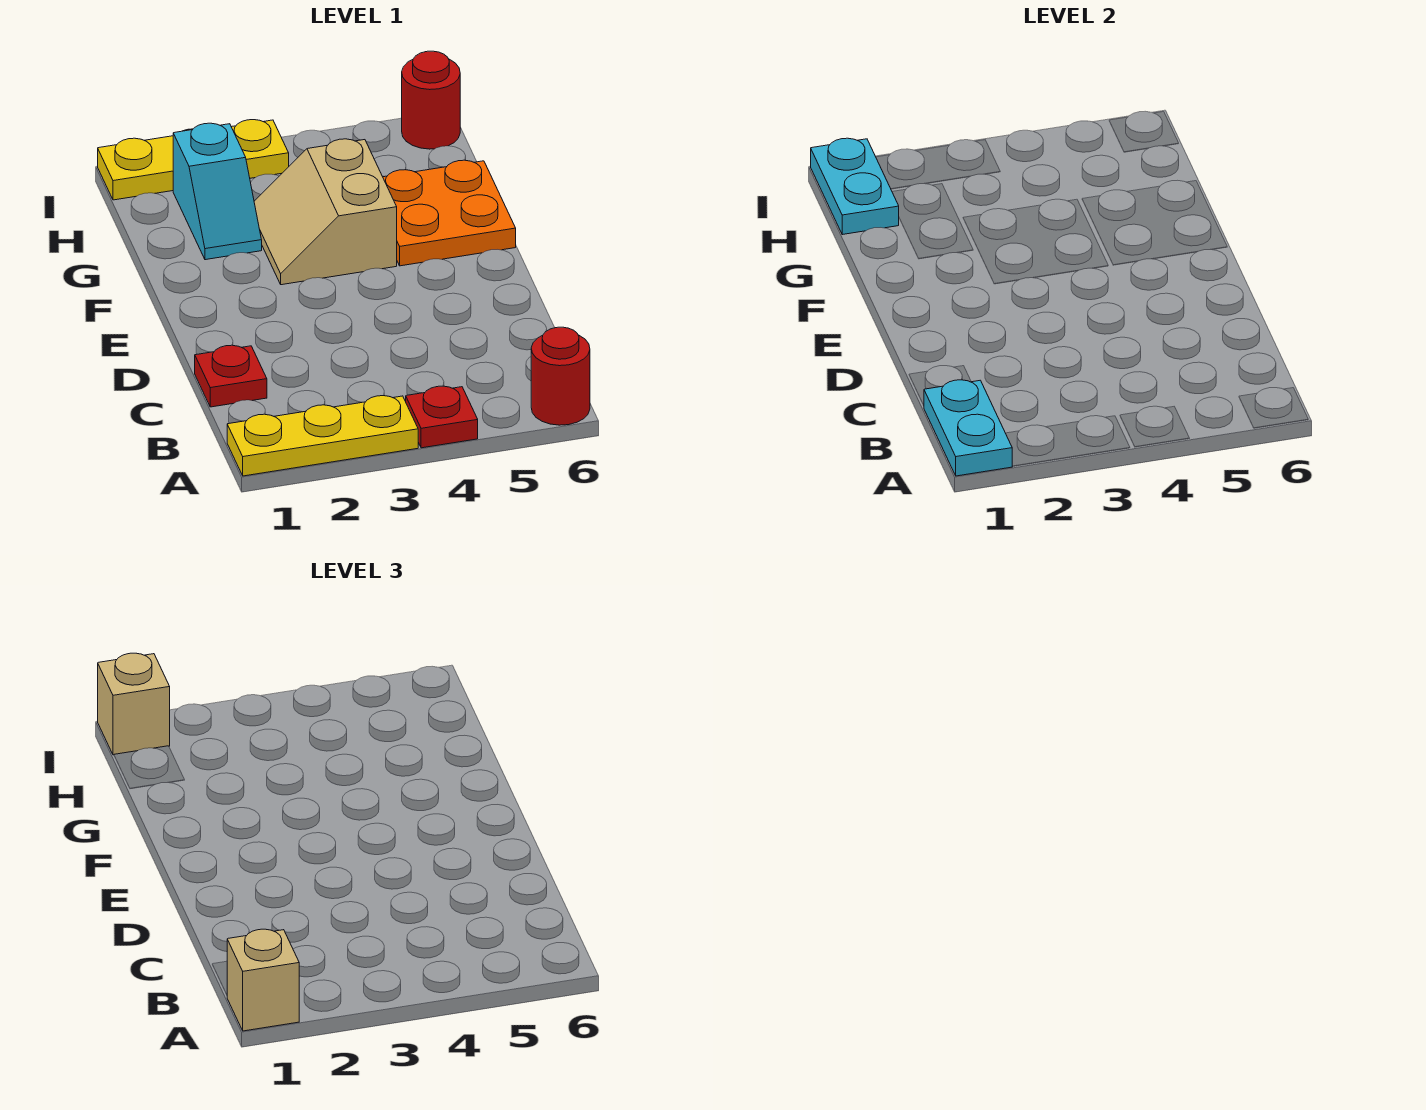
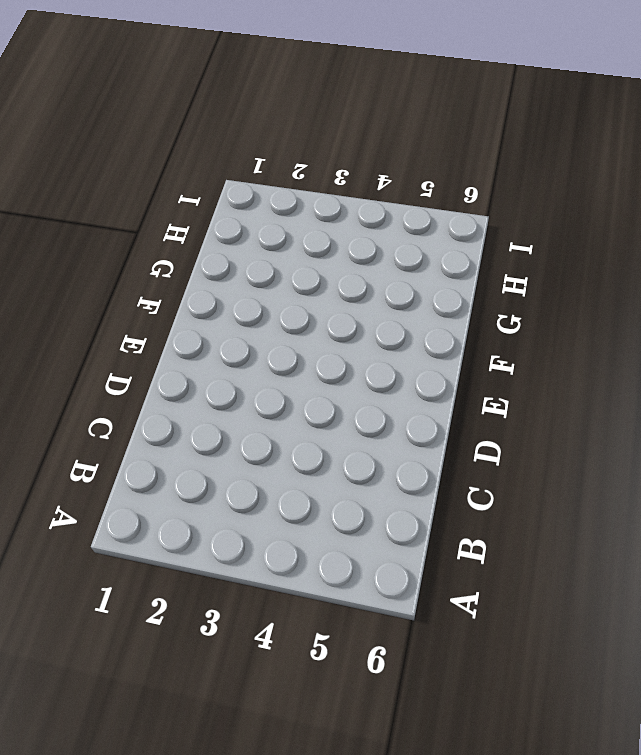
none -> yellow plate A1:A3 level 1
none -> red plate A4 level 1
none -> red round brick A6 level 1

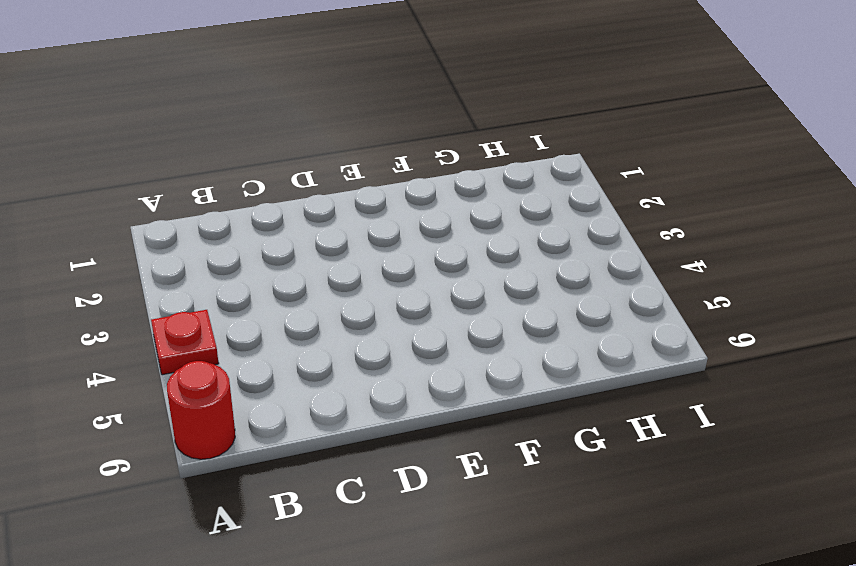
none -> yellow plate A1:A3 level 1
none -> red plate C1 level 1
none -> tan slope F3:G4 level 1 top 4

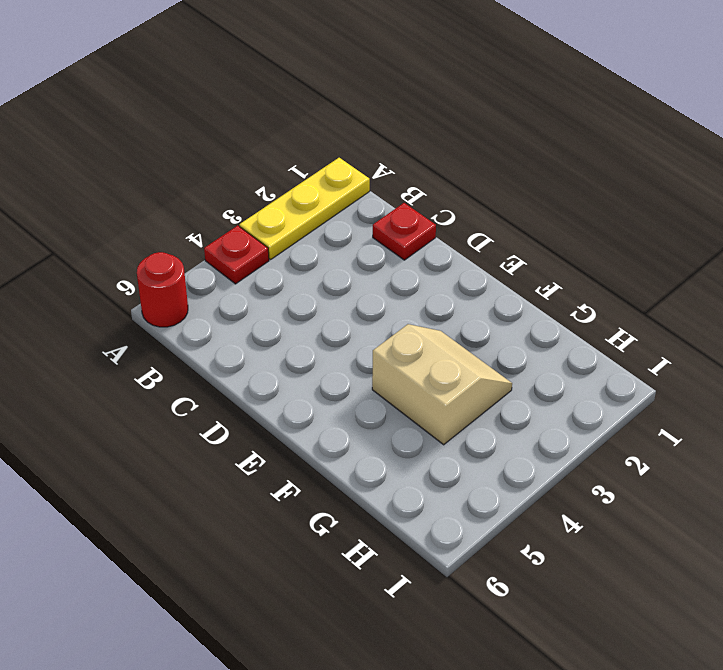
none -> orange plate F5:G6 level 1
none -> cyan slope G2:H2 level 1 top H
none -> yellow plate I1:I3 level 1

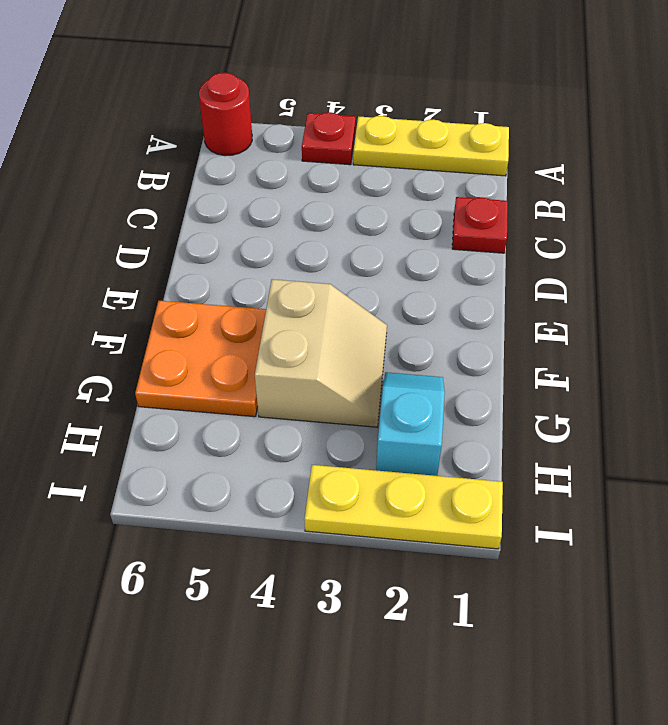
none -> red round brick I6 level 1
none -> cyan plate A1:B1 level 2
none -> cyan plate H1:I1 level 2

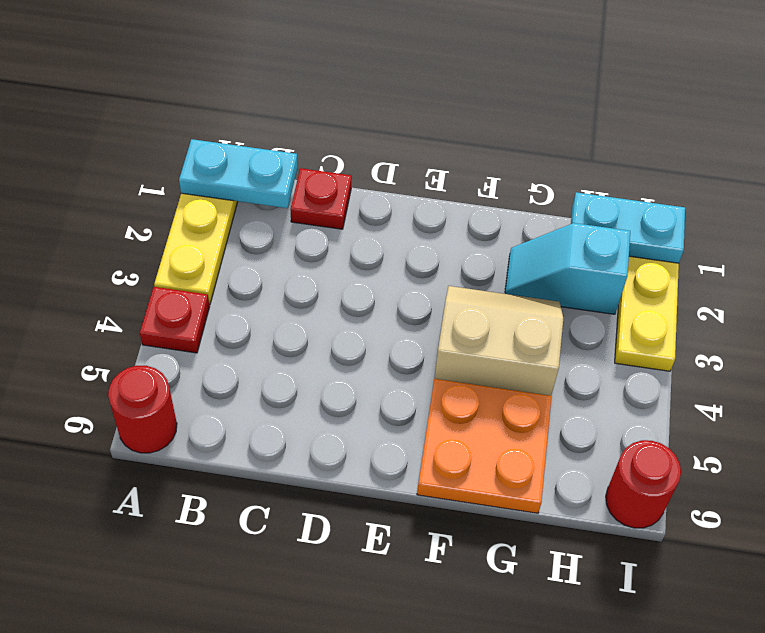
none -> tan brick A1 level 3
none -> tan brick I1 level 3

